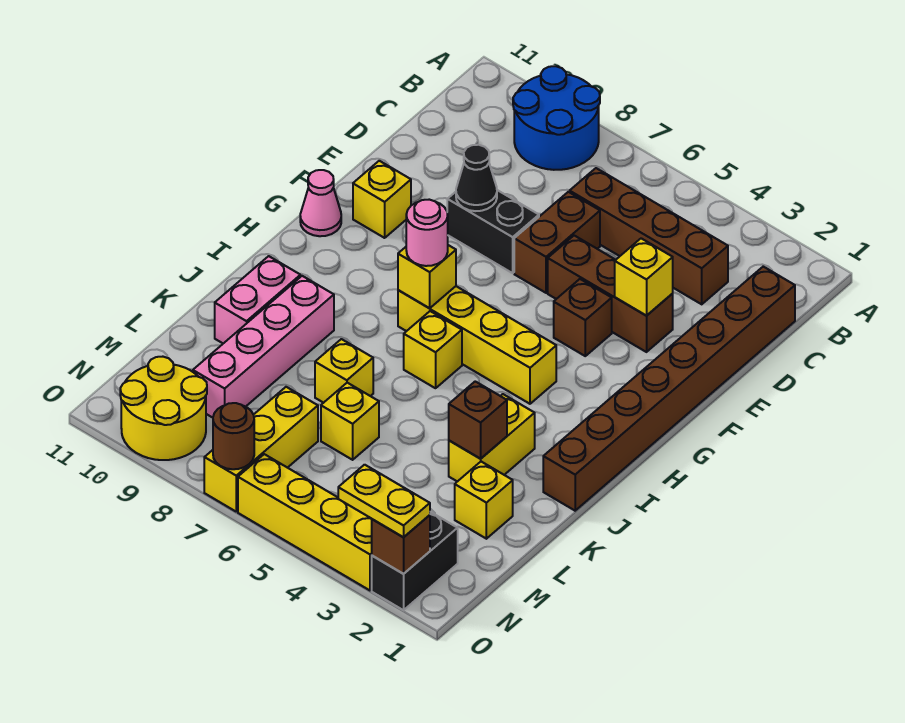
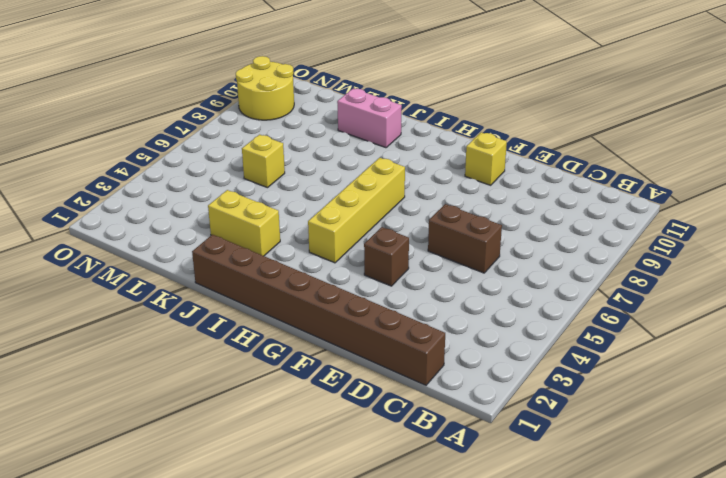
none -> blue round brick A8:B9 level 1
none -> brown brick C3:C6 level 1
none -> brown brick E3:E5 level 1

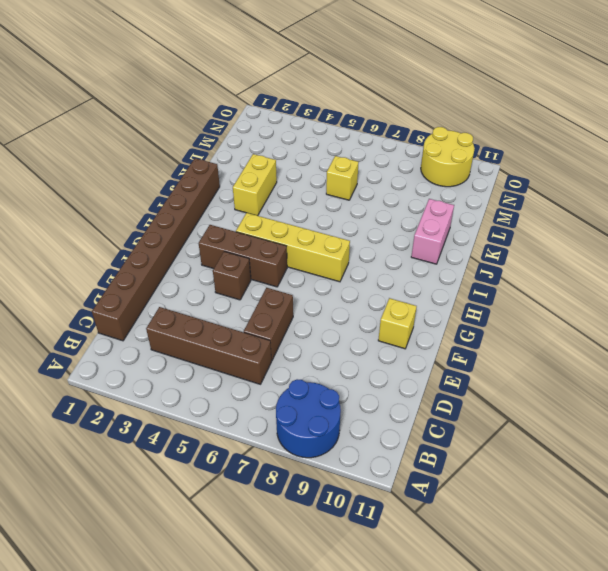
brown brick G3:G5 level 1 -> brown brick E3:E5 level 1
none -> black brick E7:E8 level 1
none -> pink cone G11 level 1
none -> yellow brick I6 level 1

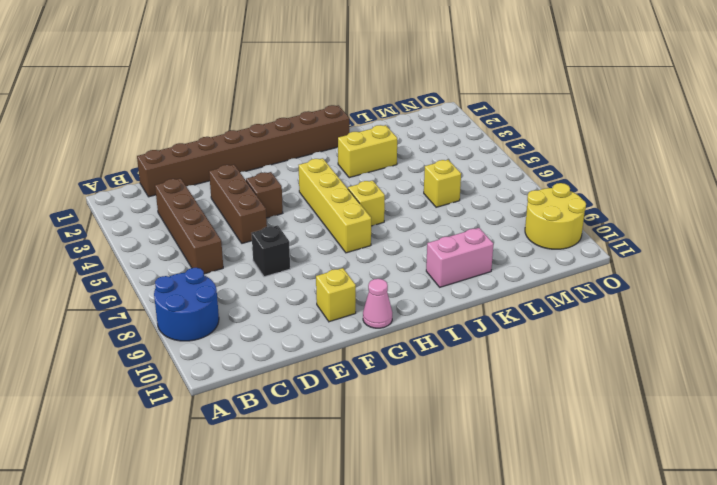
black brick E7 level 1 -> black brick E7:E8 level 1
none -> brown brick D6:E6 level 1
none -> pink brick J9:M9 level 1
none -> yellow brick K7 level 1

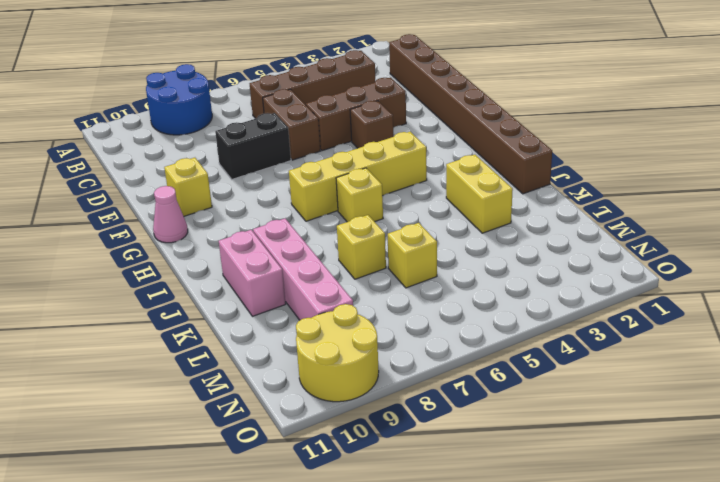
none -> yellow brick L2 level 1
none -> yellow brick M7:O7 level 1
none -> black brick N2:O2 level 1

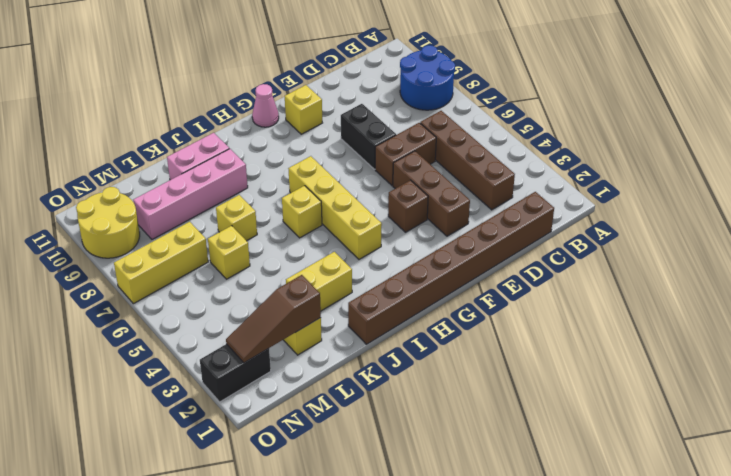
brown slope L2:N2 level 2 top L -> none
none -> yellow brick O3:O6 level 1
none -> yellow brick E3 level 2
none -> black cone E8 level 2

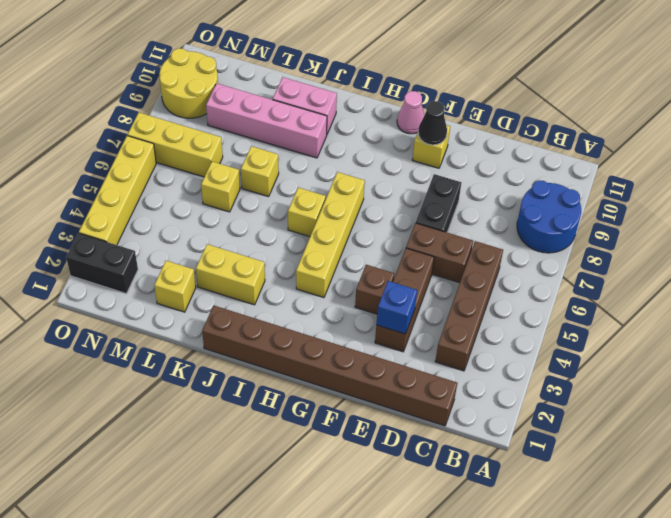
blue brick E3 level 2 -> yellow brick E3 level 2
black cone F10 level 2 -> black cone E8 level 2
none -> yellow brick H7 level 2
none -> brown brick K3 level 2
none -> brown brick O2 level 2

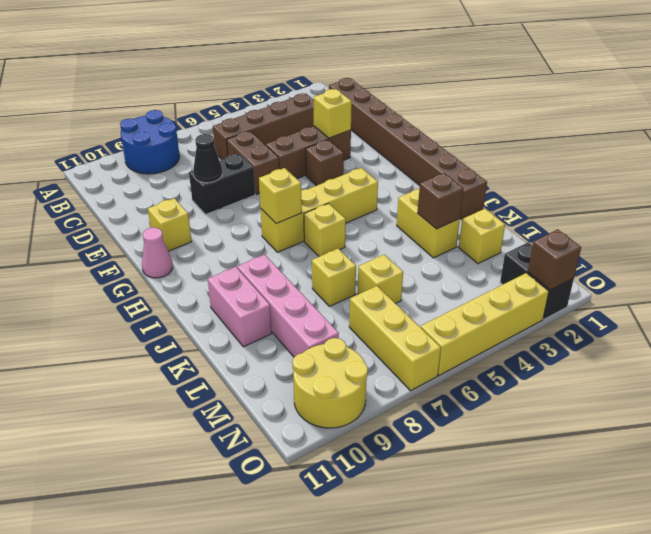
none -> brown round brick O7 level 2
none -> pink round brick H7 level 3
none -> yellow plate O2:O3 level 3

